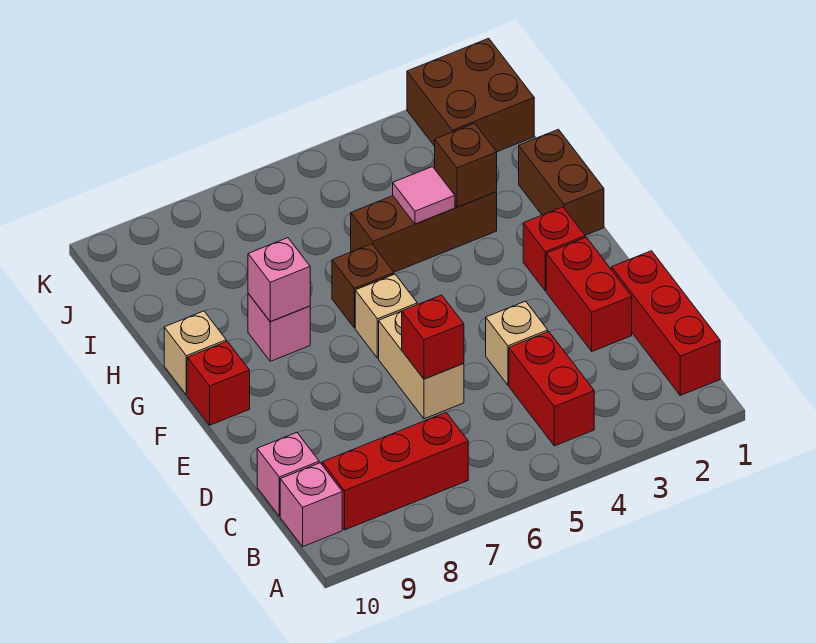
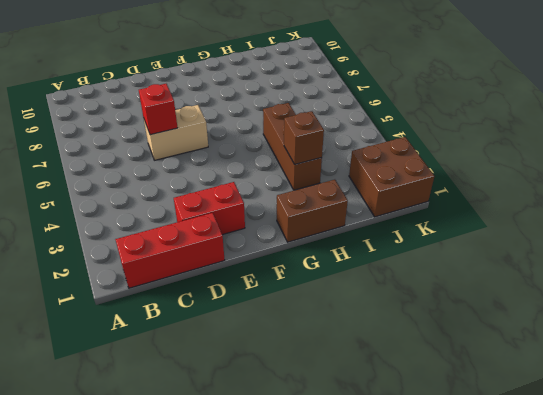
none -> red brick B4:C4 level 1
none -> red brick B7:B9 level 1
none -> pink brick B10 level 1

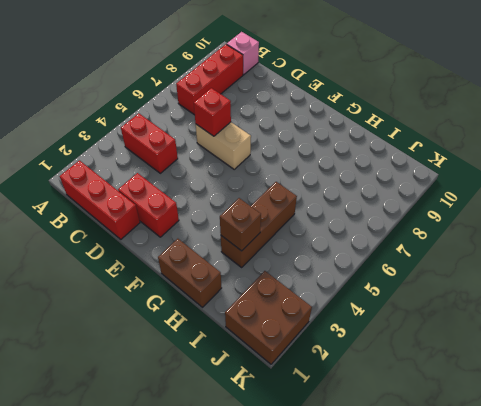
none -> pink brick C10 level 1
none -> tan brick D4 level 1
none -> red brick F2 level 1

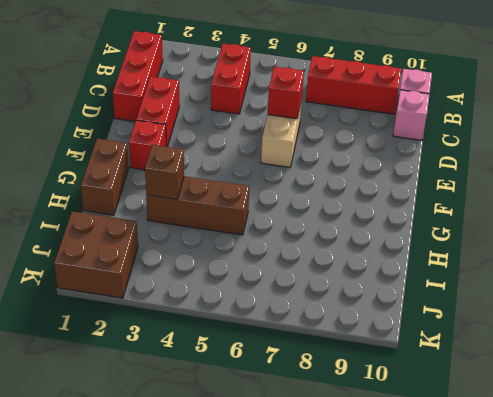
none -> tan brick D4 level 1
none -> tan brick F6 level 1
none -> red brick F10 level 1

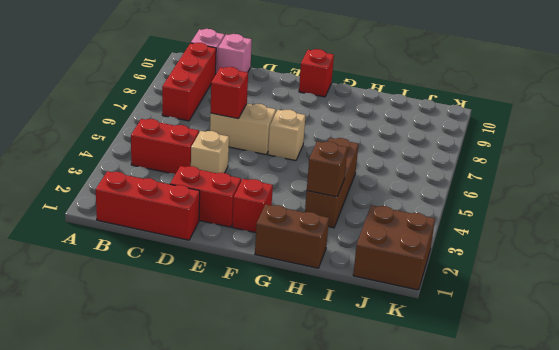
none -> brown brick G6 level 1
none -> pink brick G8 level 1
none -> tan brick G10 level 1

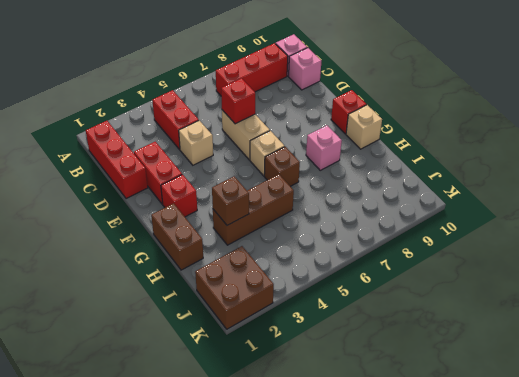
none -> pink brick G8 level 2
none -> pink tile H4 level 2

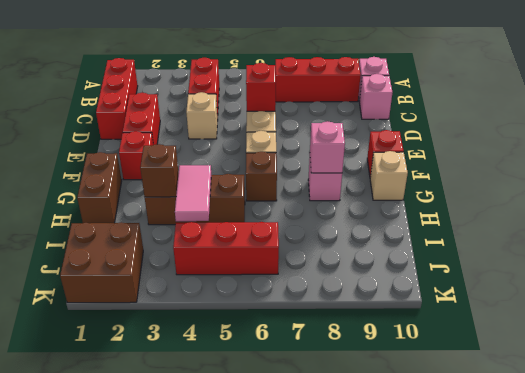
pink tile H4:I4 level 2 -> pink tile H4 level 2
red brick J4:J6 level 1 -> none

